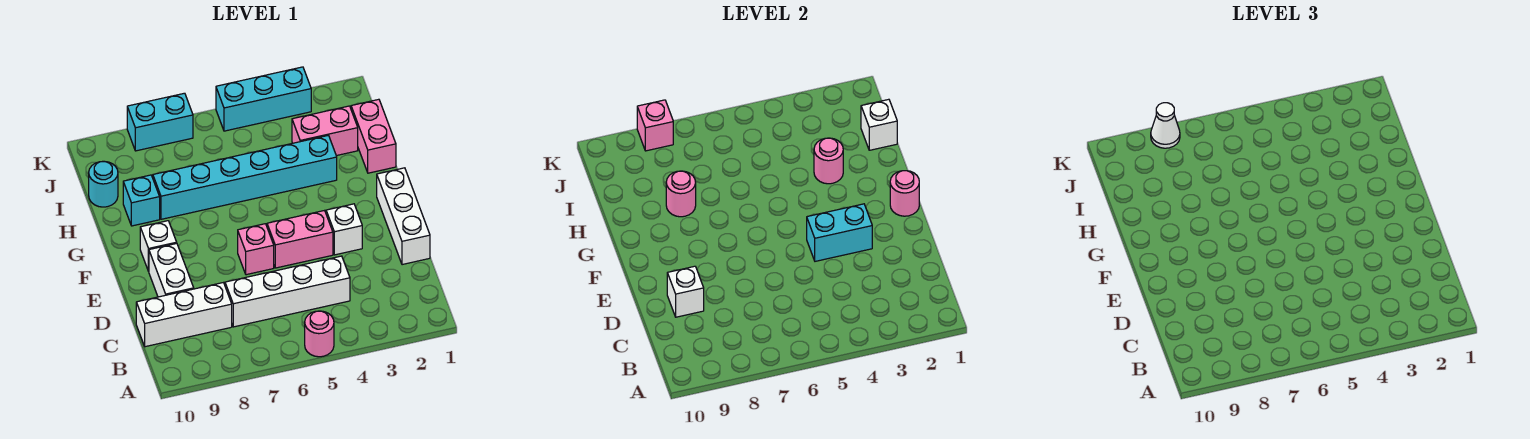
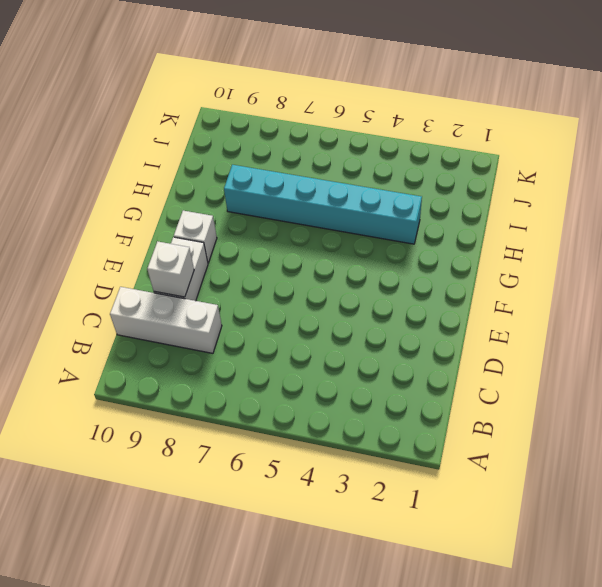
none -> pink round brick A5 level 1
none -> white brick C4:C7 level 1
none -> white brick D1:F1 level 1

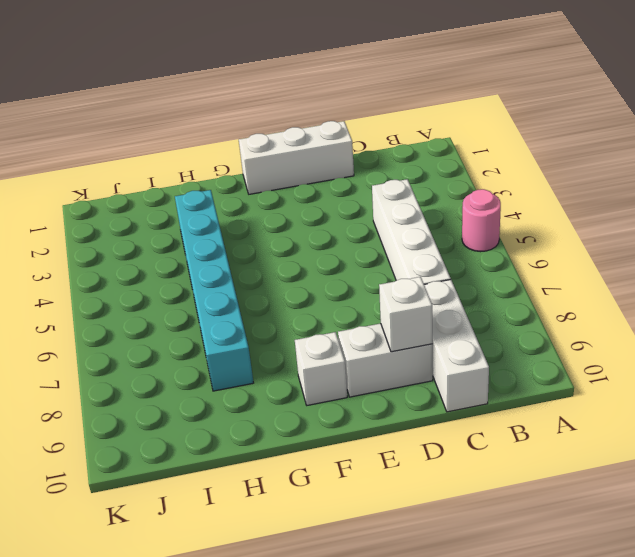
none -> white brick E3 level 1
none -> pink brick E4:E5 level 1
none -> pink brick E6 level 1

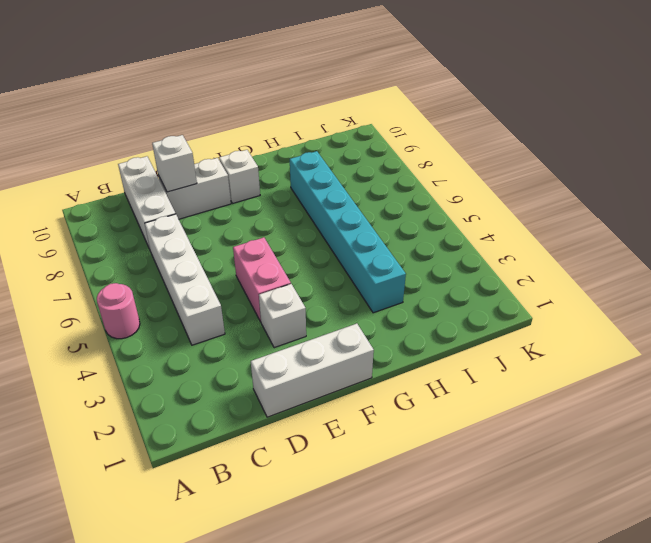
none -> pink brick E6 level 1
none -> pink brick H1:I1 level 1
none -> cyan brick H9 level 1

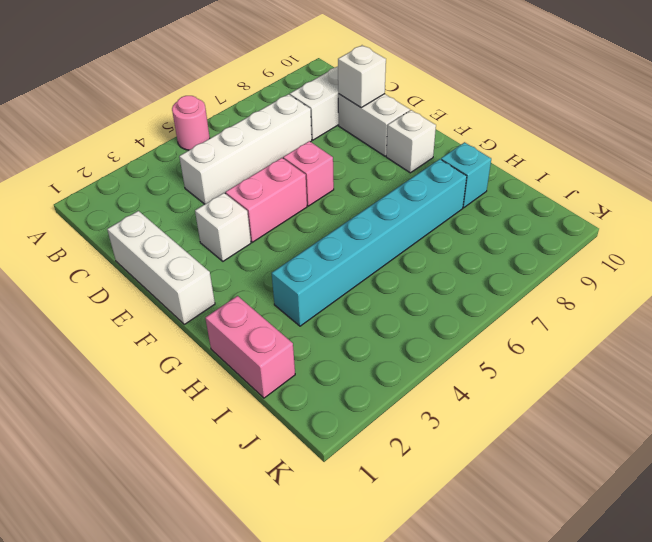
none -> pink brick I2:I3 level 1
none -> cyan round brick I10 level 1
none -> cyan brick K3:K5 level 1

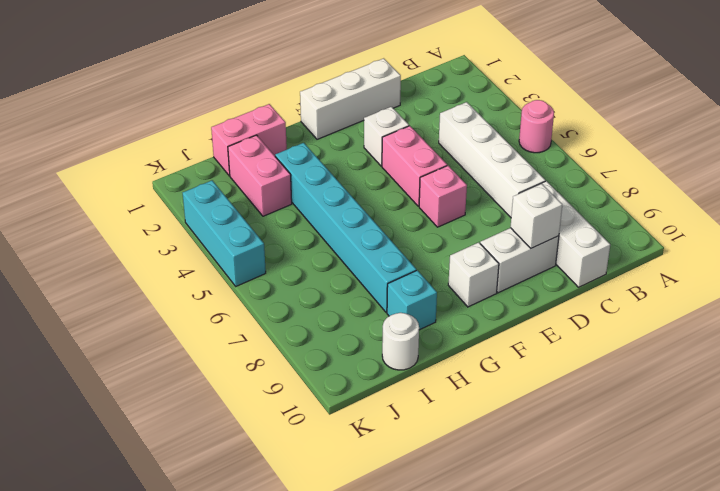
white round brick I10 level 1 -> cyan round brick I10 level 1
none -> cyan brick K7:K8 level 1
none -> cyan brick E3:E4 level 2
none -> pink round brick F1 level 2

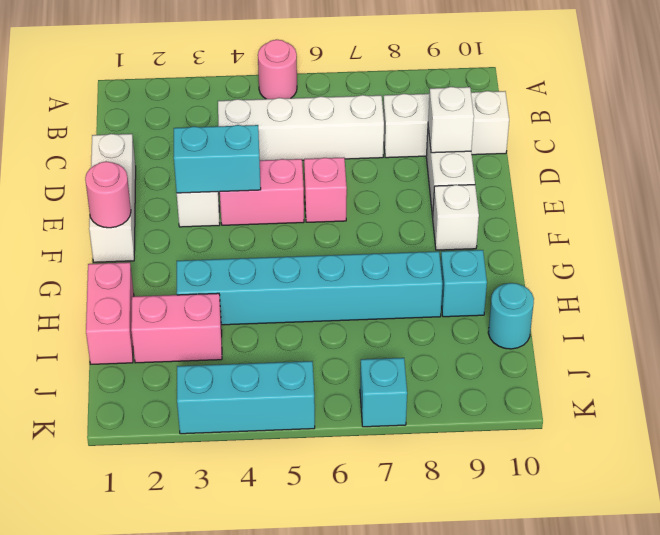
cyan brick K7 level 1 -> cyan brick K7:K8 level 1
none -> pink round brick H3 level 2
none -> pink round brick H8 level 2
none -> white brick I1 level 2

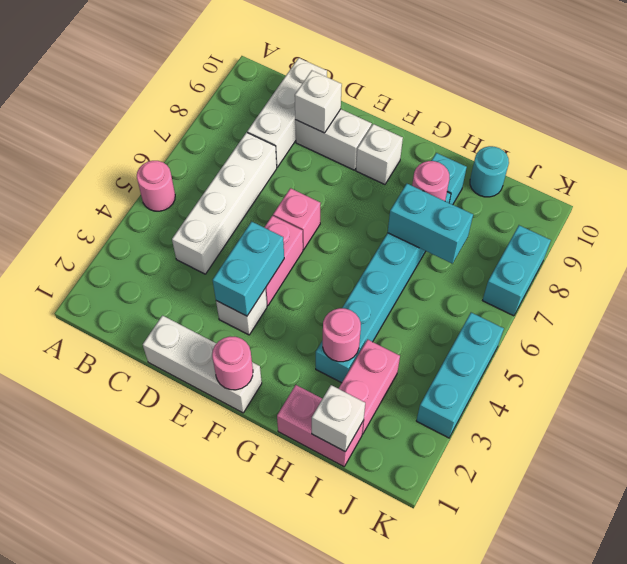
cyan brick H7:I7 level 2 -> none
none -> pink brick K8 level 2
none -> white cone K8 level 3

